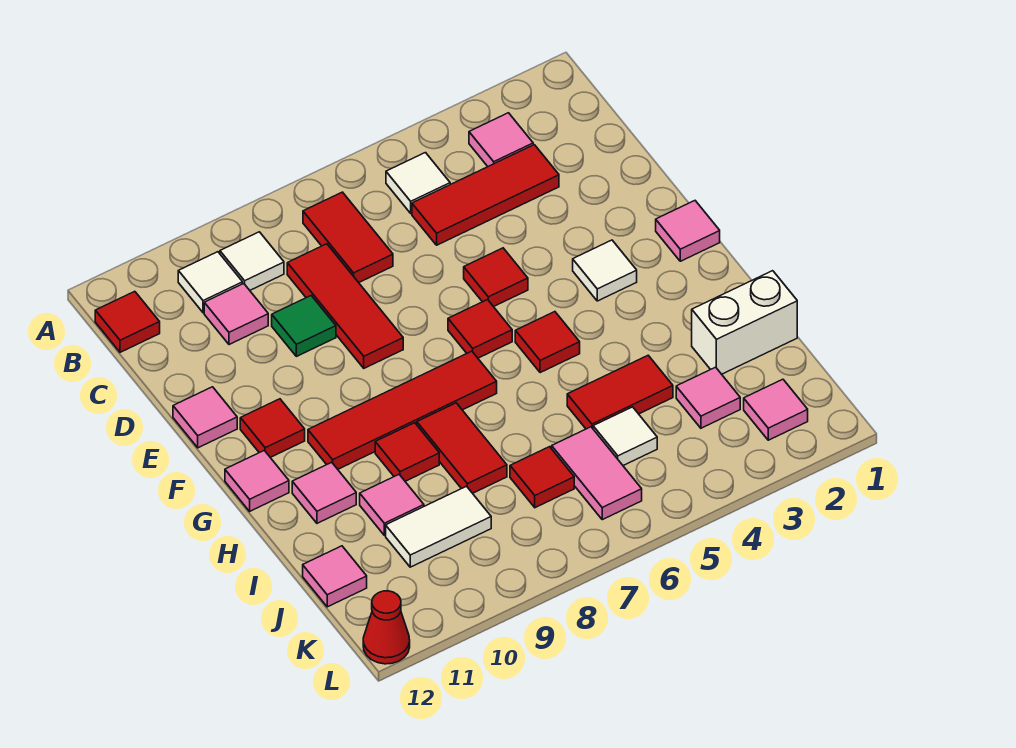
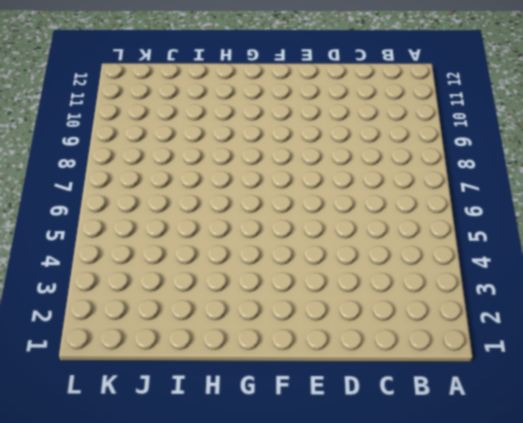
none -> pink tile B3 level 1
none -> white tile B5 level 1
none -> red tile B7:C7 level 1
none -> white tile B9 level 1

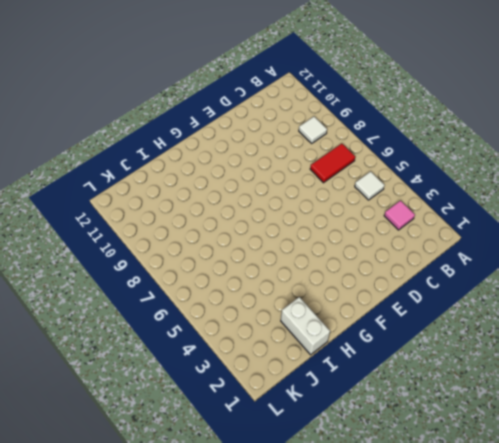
none -> white tile B10 level 1
none -> red tile B12 level 1
none -> red tile C3:C5 level 1
none -> red tile C8:E8 level 1

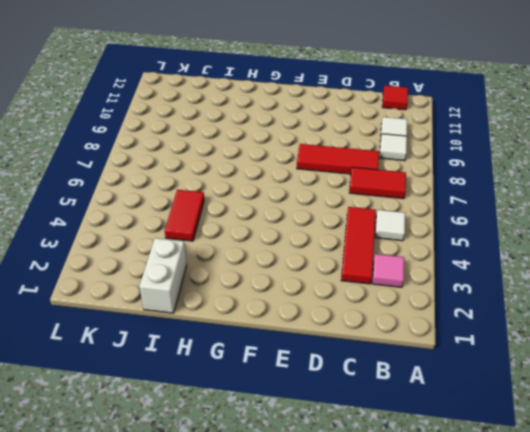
none -> pink tile C10 level 1
none -> green tile D9 level 1
none -> red tile E5 level 1
none -> pink tile E12 level 1

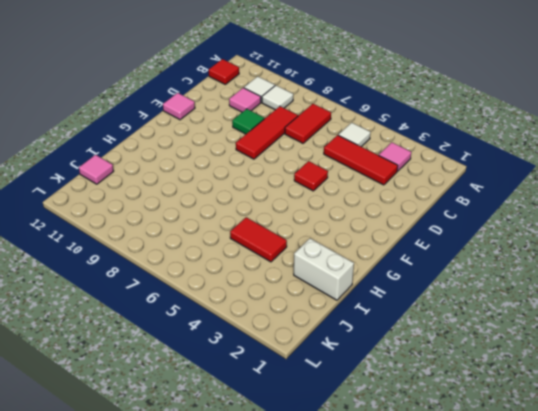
none -> pink tile F1 level 1
none -> white tile F3 level 1
none -> red tile F6 level 1
none -> red tile F11 level 1

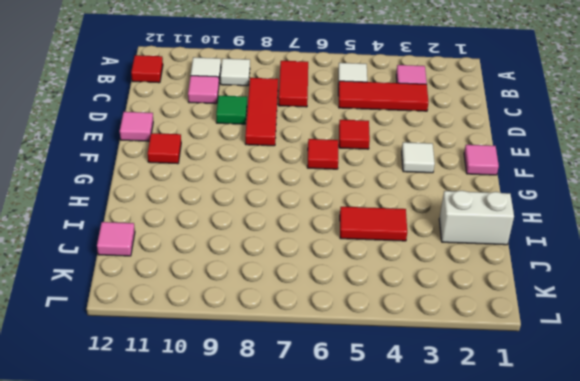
none -> red tile G5 level 1
none -> red tile G7:G10 level 1
none -> pink tile G12 level 1
none -> red tile H8:I8 level 1

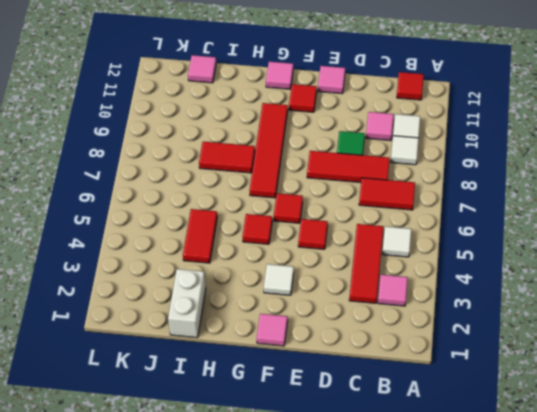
none -> red tile H9 level 1
none -> pink tile H11 level 1
none -> pink tile I10 level 1
none -> pink tile J3 level 1

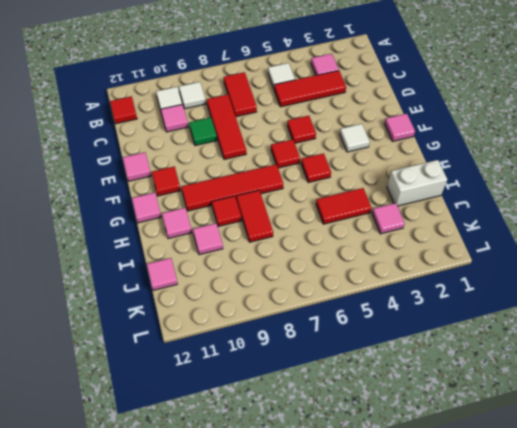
none -> white tile J5 level 1
none -> pink tile J6:K6 level 1
none -> red tile J7 level 1
none -> white tile J9:J10 level 1

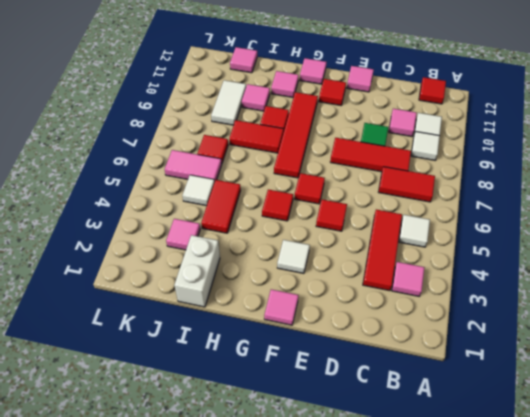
none -> pink tile K2 level 1
none -> red cone L12 level 1

